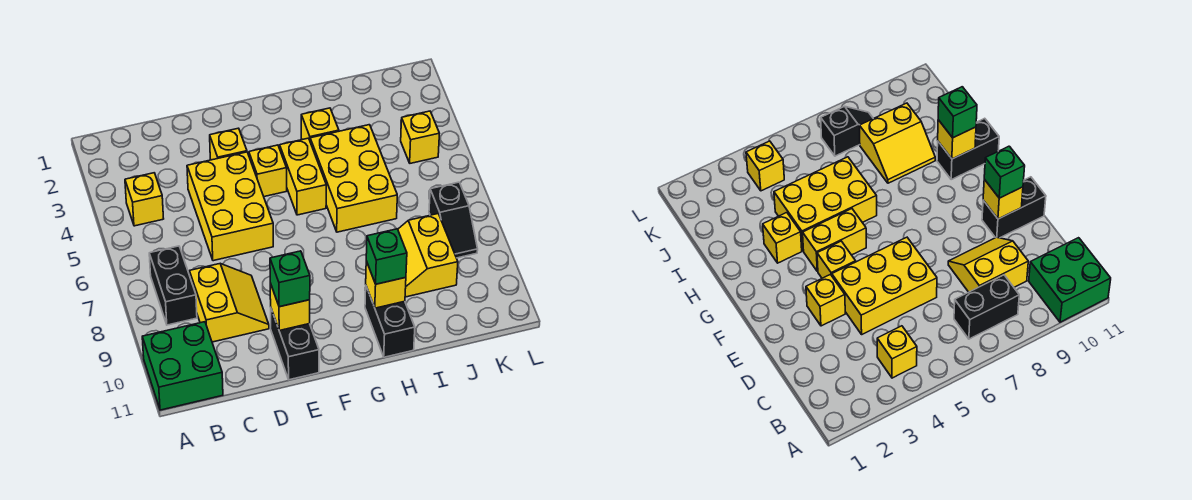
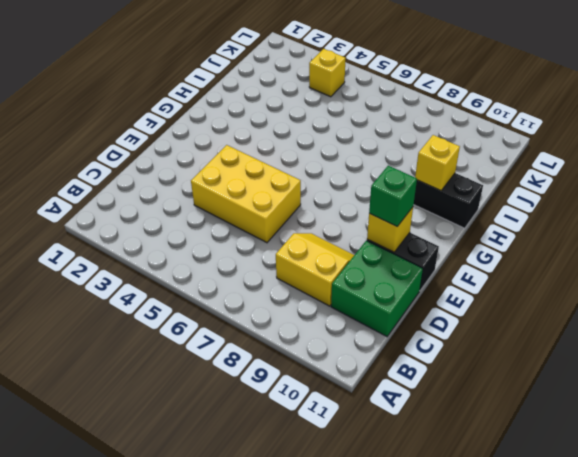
green brick C10:D11 level 1 -> green brick A10:B11 level 1
none -> yellow brick B4 level 1
none -> black brick B7:B8 level 1
none -> yellow brick E3 level 1

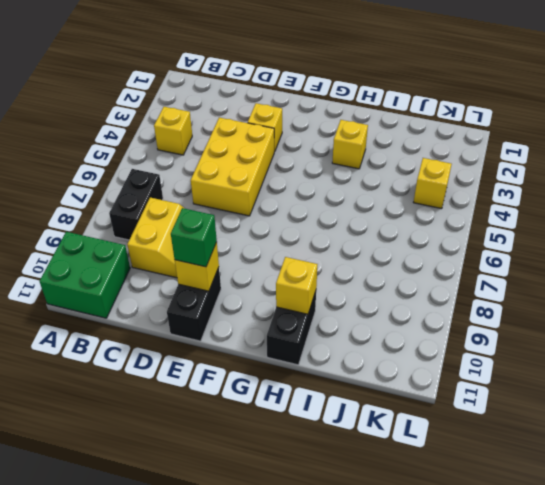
none -> yellow brick F4 level 1
none -> yellow brick G4:G5 level 1
none -> yellow brick H4:I6 level 1

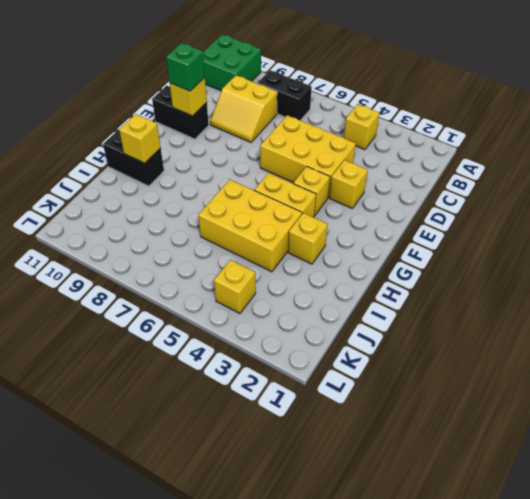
none -> yellow slope I8:J9 level 1 top J
none -> black slope K7:K8 level 1 top 7
none -> green brick H10 level 3

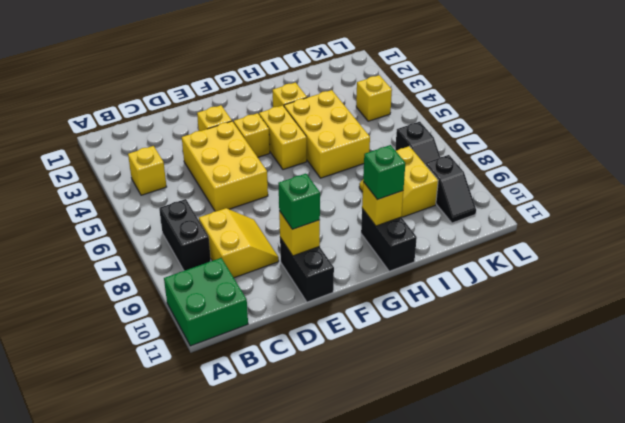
black slope K9:K10 level 1 top 9 -> none

